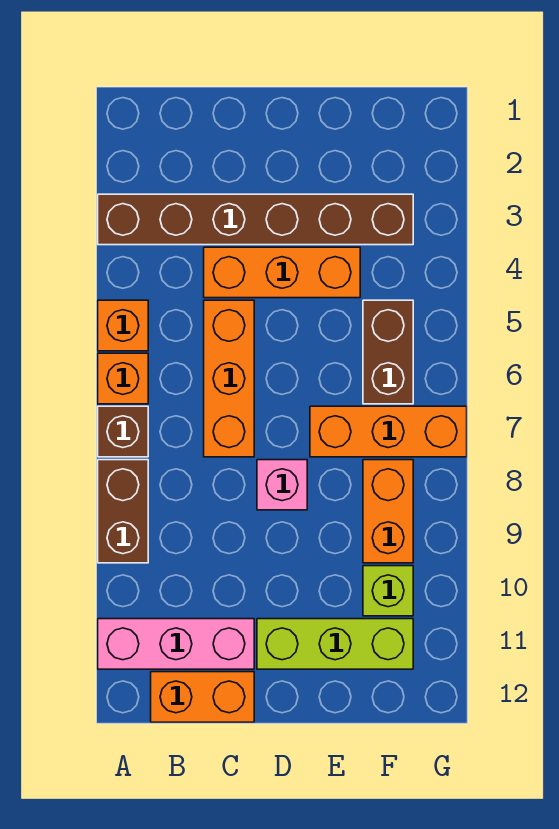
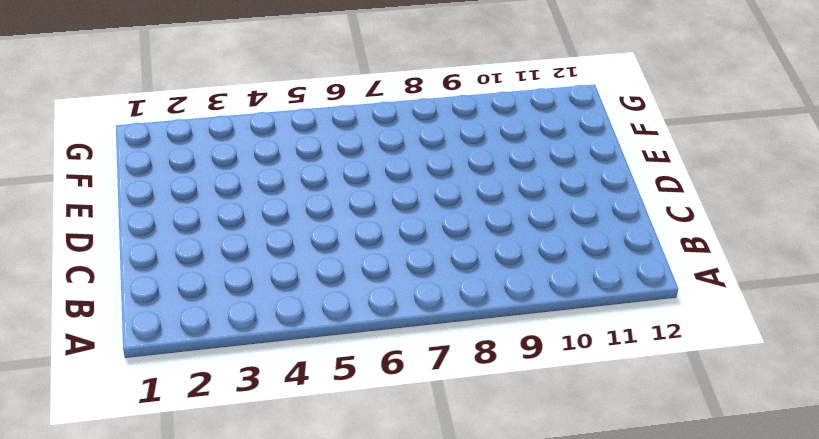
none -> brown brick A3:F3 level 1
none -> orange brick A5 level 1
none -> orange brick A6 level 1

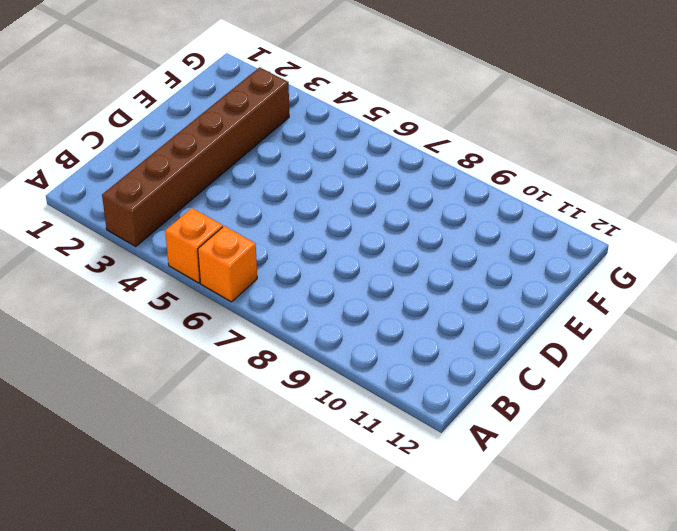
none -> brown brick A7 level 1
none -> brown brick A8:A9 level 1
none -> pink brick A11:C11 level 1

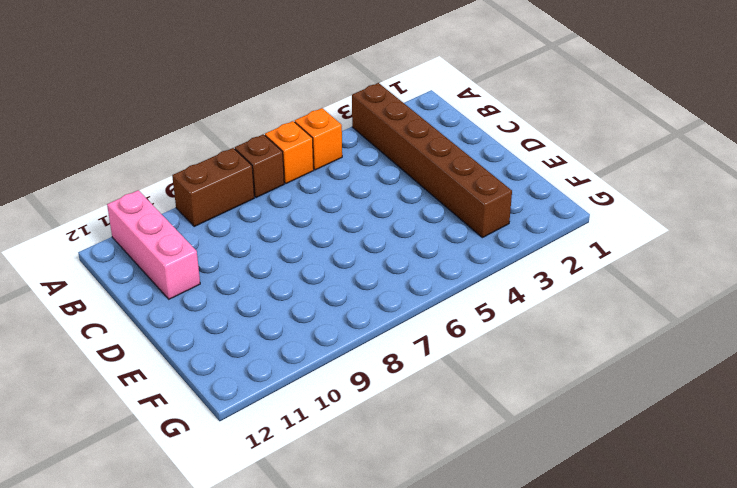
none -> orange brick B12:C12 level 1
none -> orange brick C4:E4 level 1
none -> orange brick C5:C7 level 1

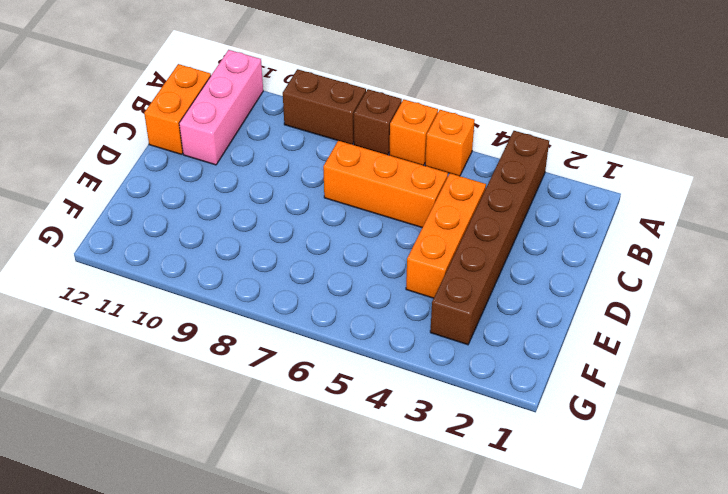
none -> pink brick D8 level 1
none -> lime brick D11:F11 level 1
none -> orange brick E7:G7 level 1

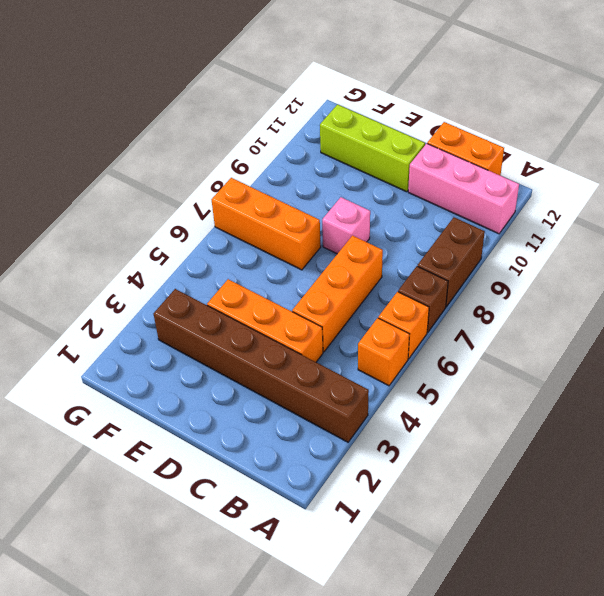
none -> brown brick F5:F6 level 1
none -> orange brick F8:F9 level 1
none -> lime brick F10 level 1

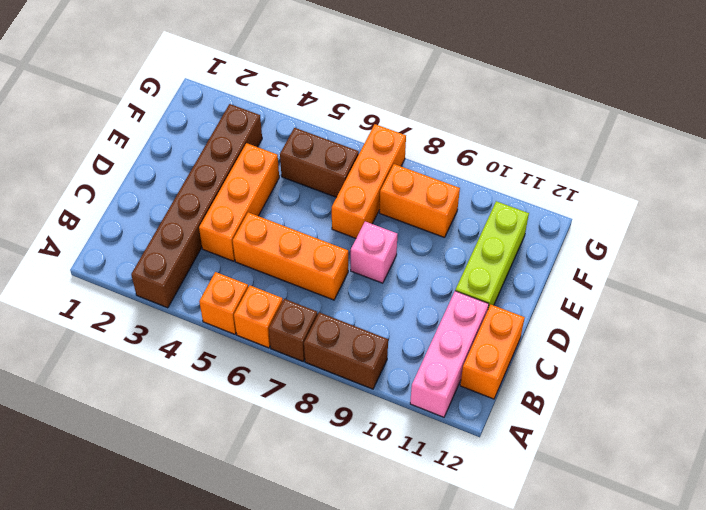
none -> lime brick F10 level 1

